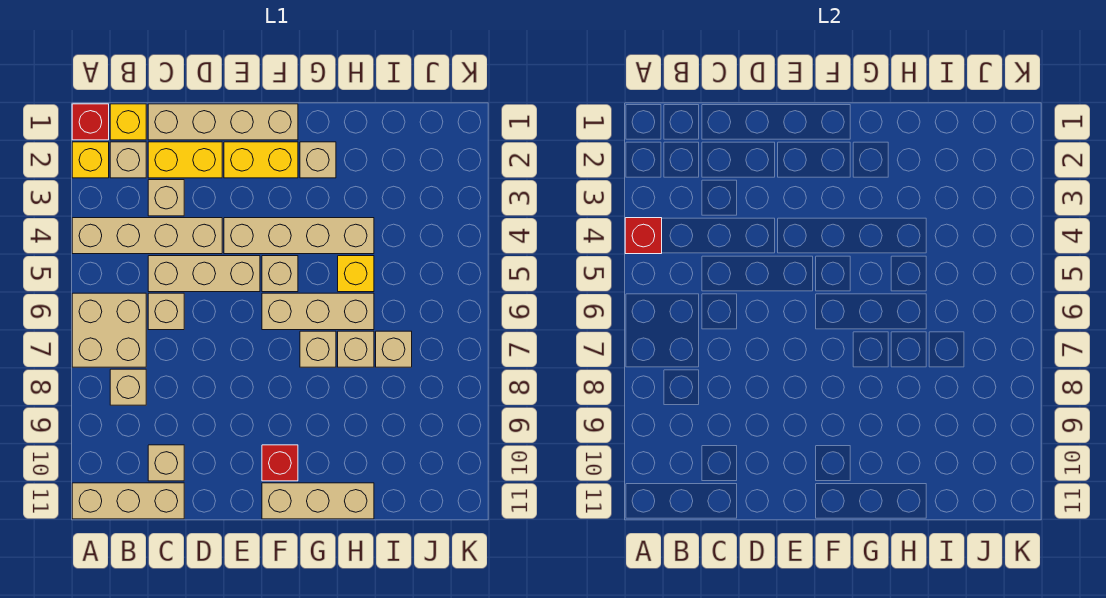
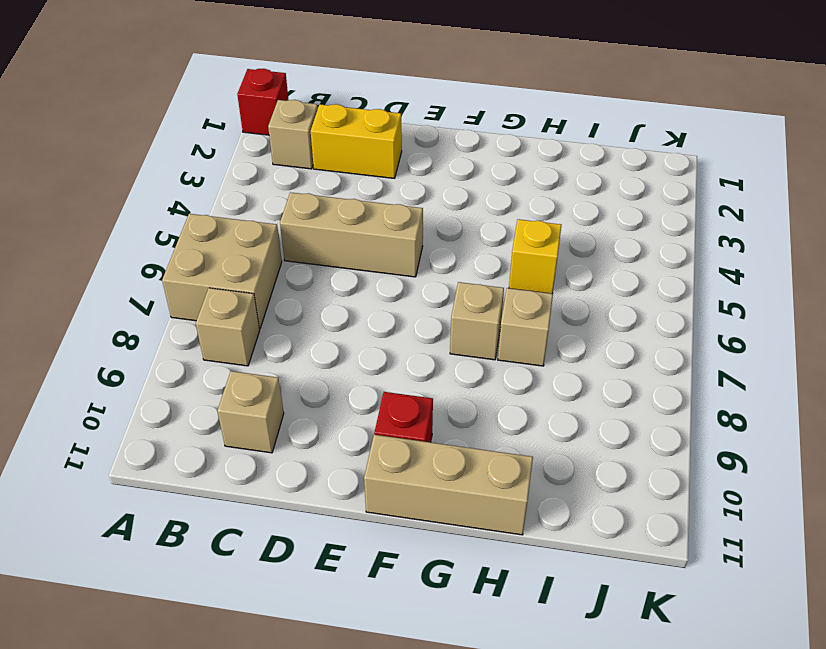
none -> yellow brick A2 level 1
none -> tan brick A4:D4 level 1
none -> tan brick A11:C11 level 1

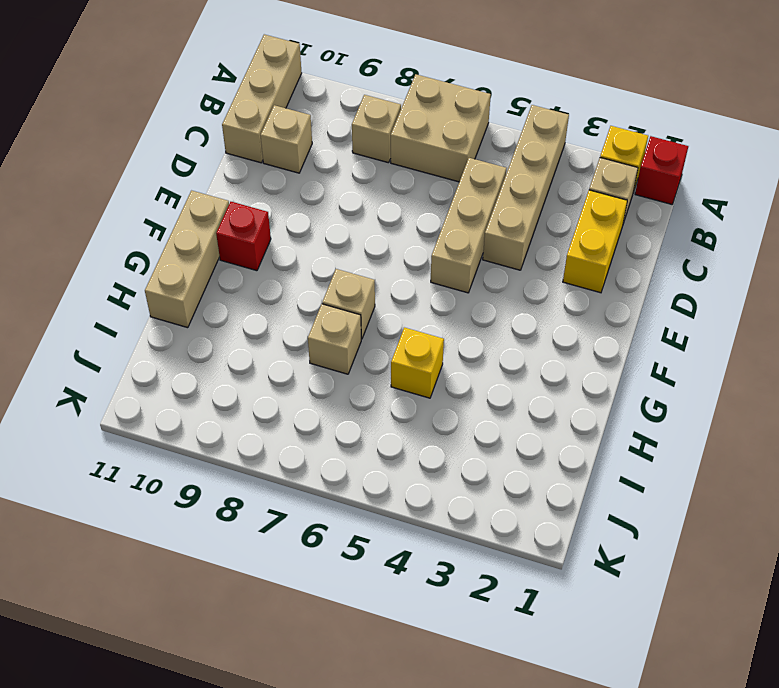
none -> yellow brick B1 level 1
none -> tan brick C1:F1 level 1
none -> tan brick C3 level 1

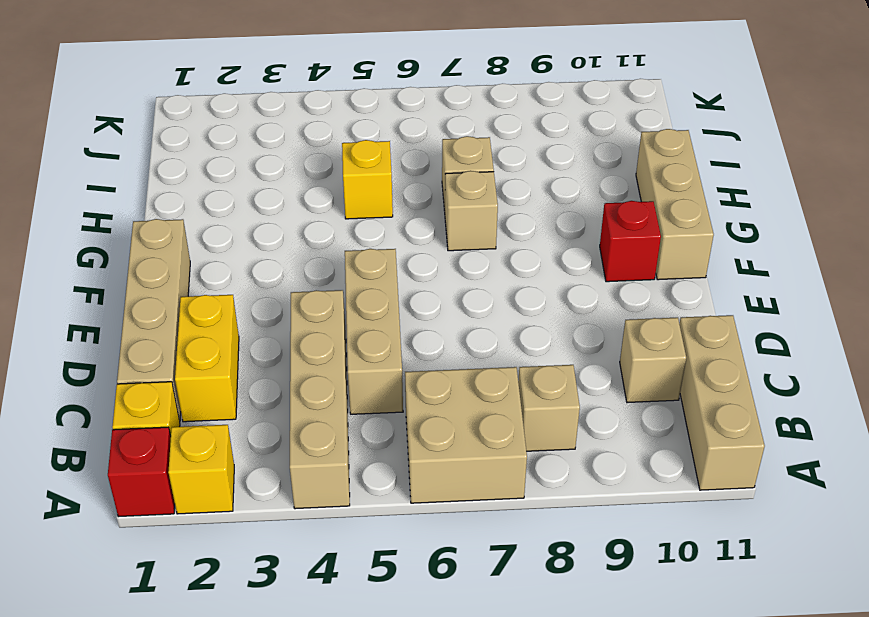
none -> tan brick B2 level 1
none -> tan brick C3 level 1
none -> tan brick C6 level 1

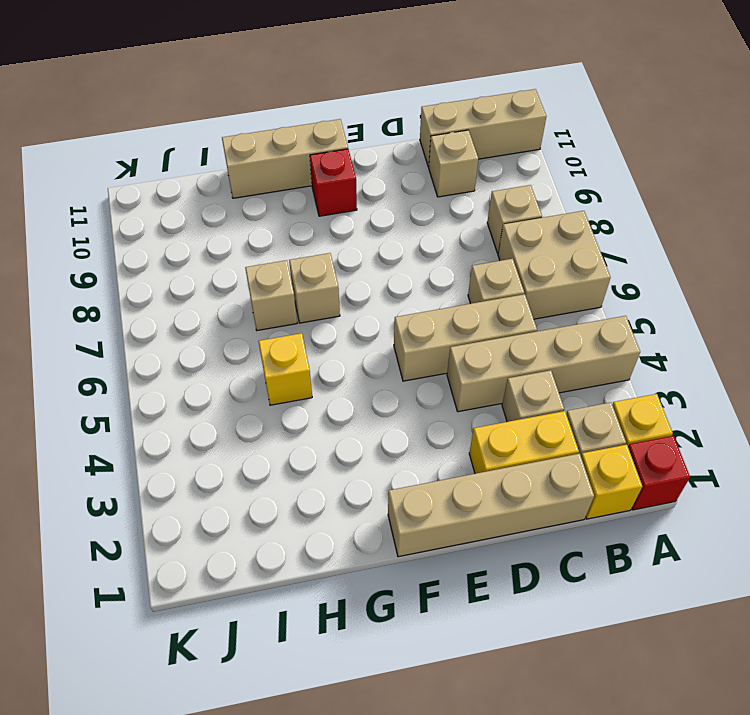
none -> yellow brick E2:F2 level 1
none -> tan brick E4:H4 level 1
none -> tan brick F5 level 1

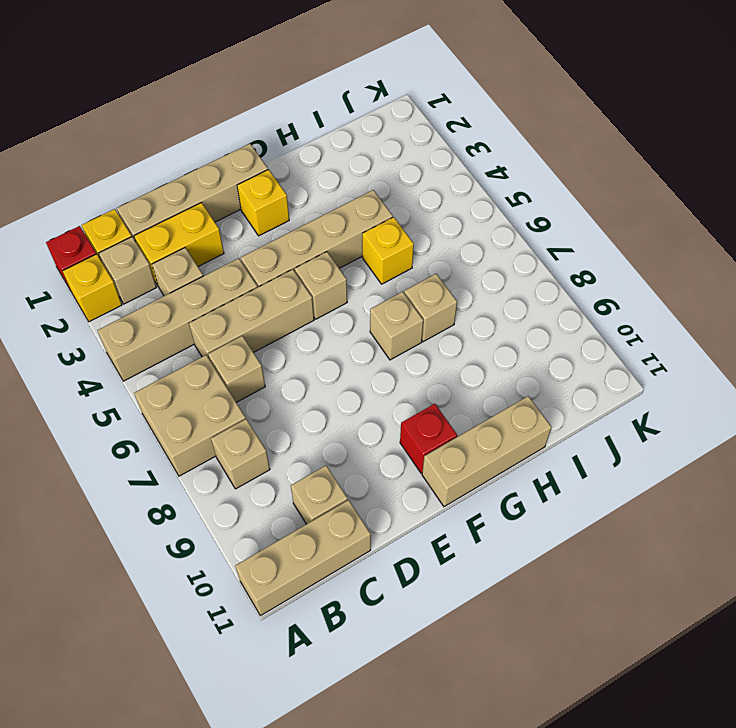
yellow brick F2 level 1 -> yellow brick E2:F2 level 1
none -> tan brick F6:H6 level 1
none -> tan brick G2 level 1
none -> tan brick I7 level 1

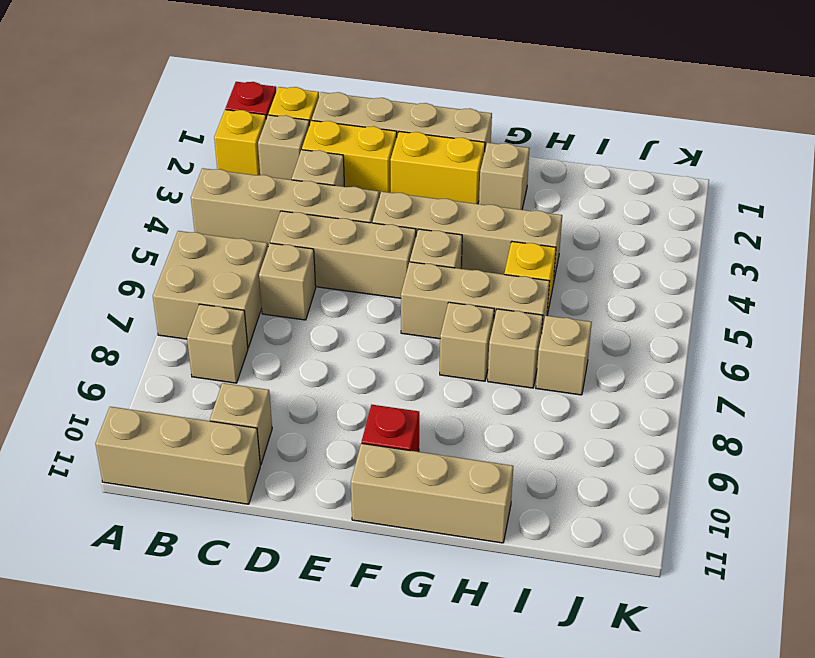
none -> red brick A4 level 2

